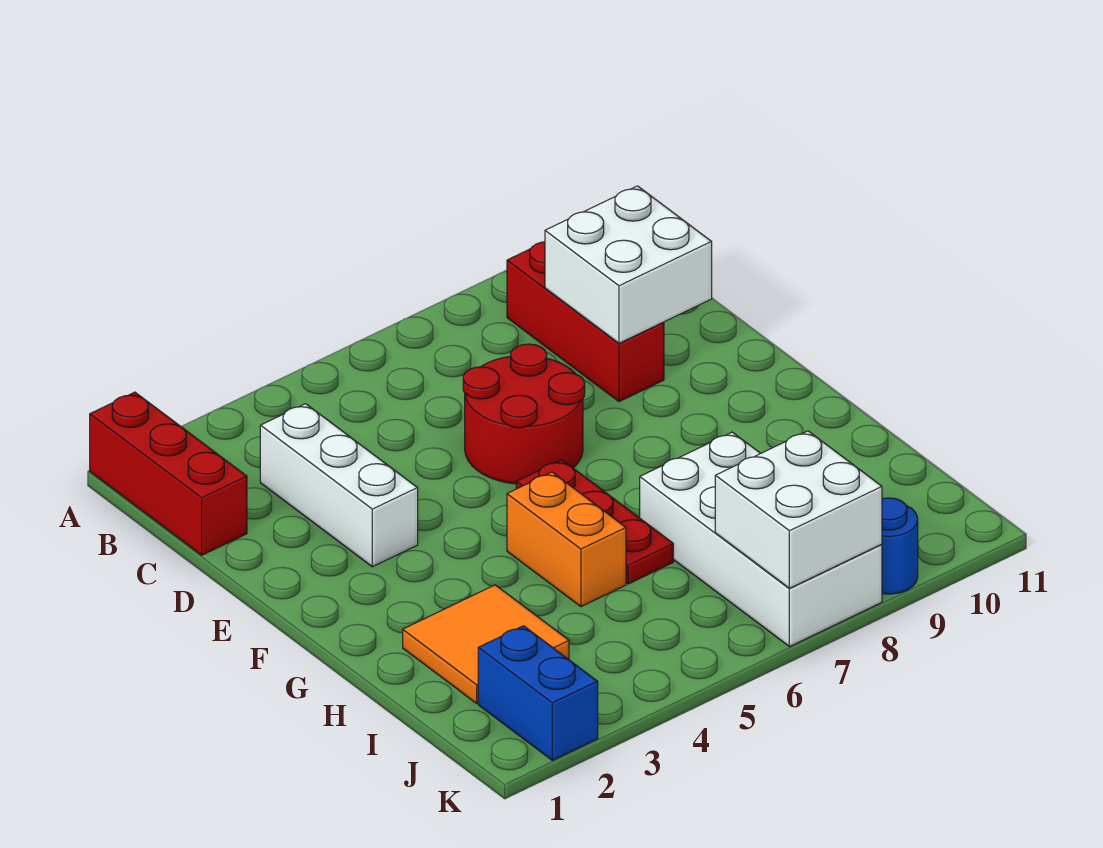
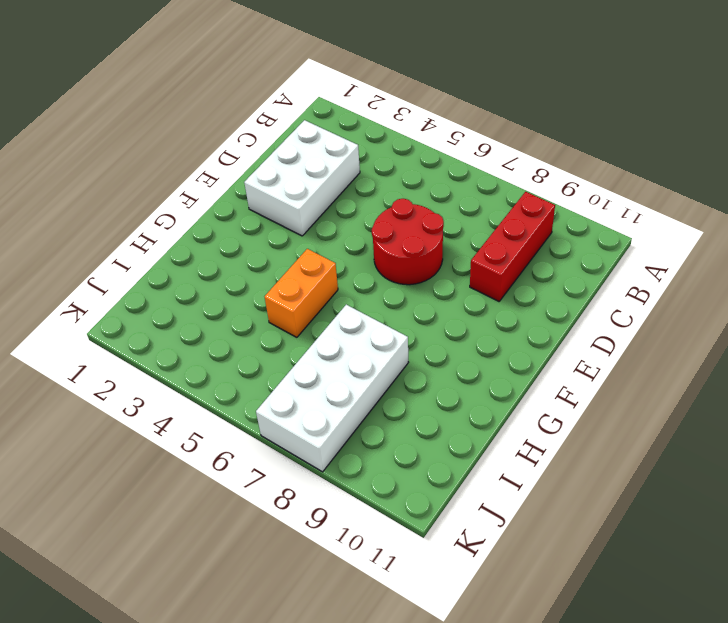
white brick C2:E3 level 1 -> white brick C3:E3 level 1
none -> red brick A1:C1 level 1
none -> red plate F6:H6 level 1
none -> orange tile H2:I3 level 1

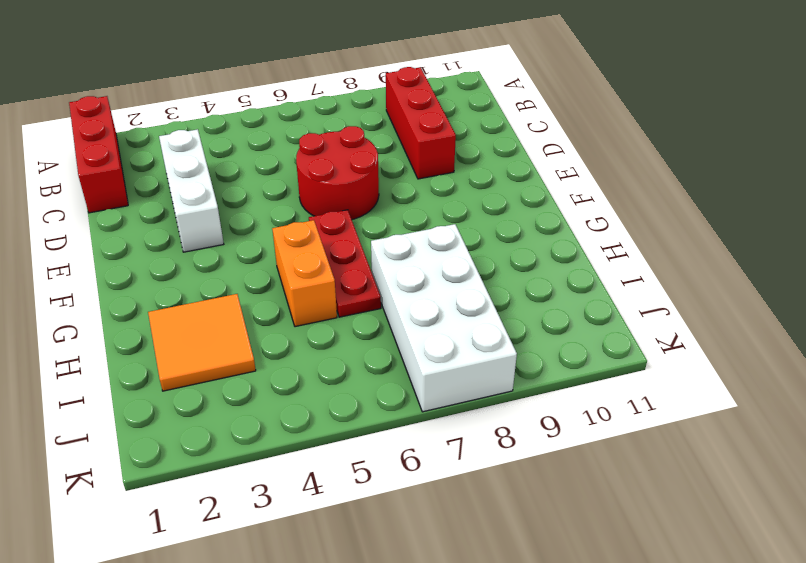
none -> blue brick J2:K2 level 1
none -> blue round brick K9 level 1
none -> white brick C9:D10 level 2

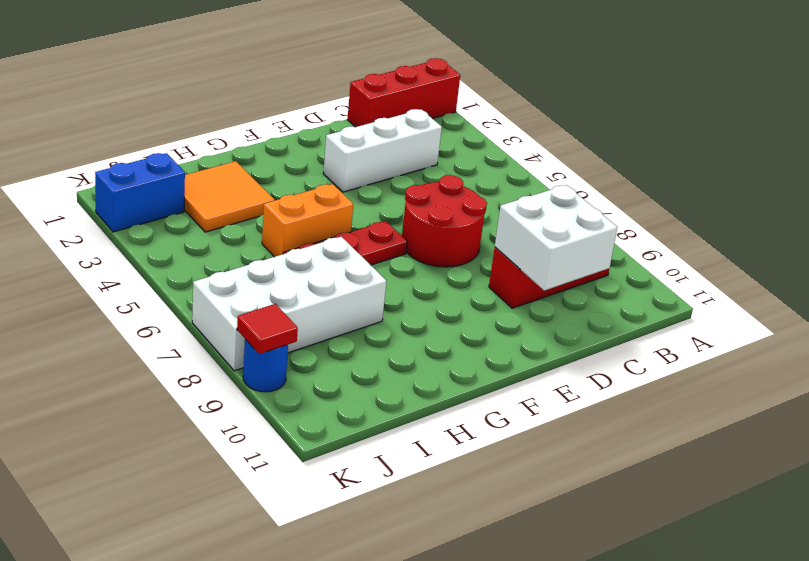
red tile K9 level 2 -> none
none -> white brick J7:K8 level 2

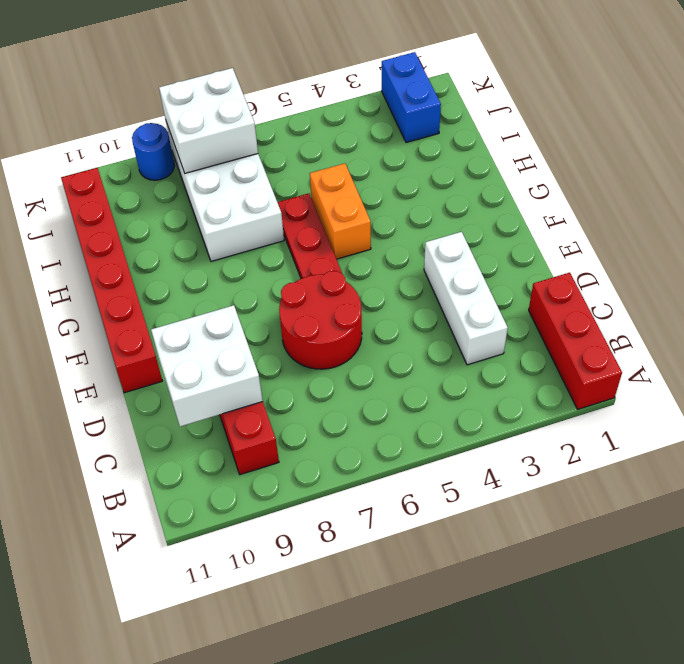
red brick E11:J11 level 1 -> none
none -> orange tile H2:I3 level 1

